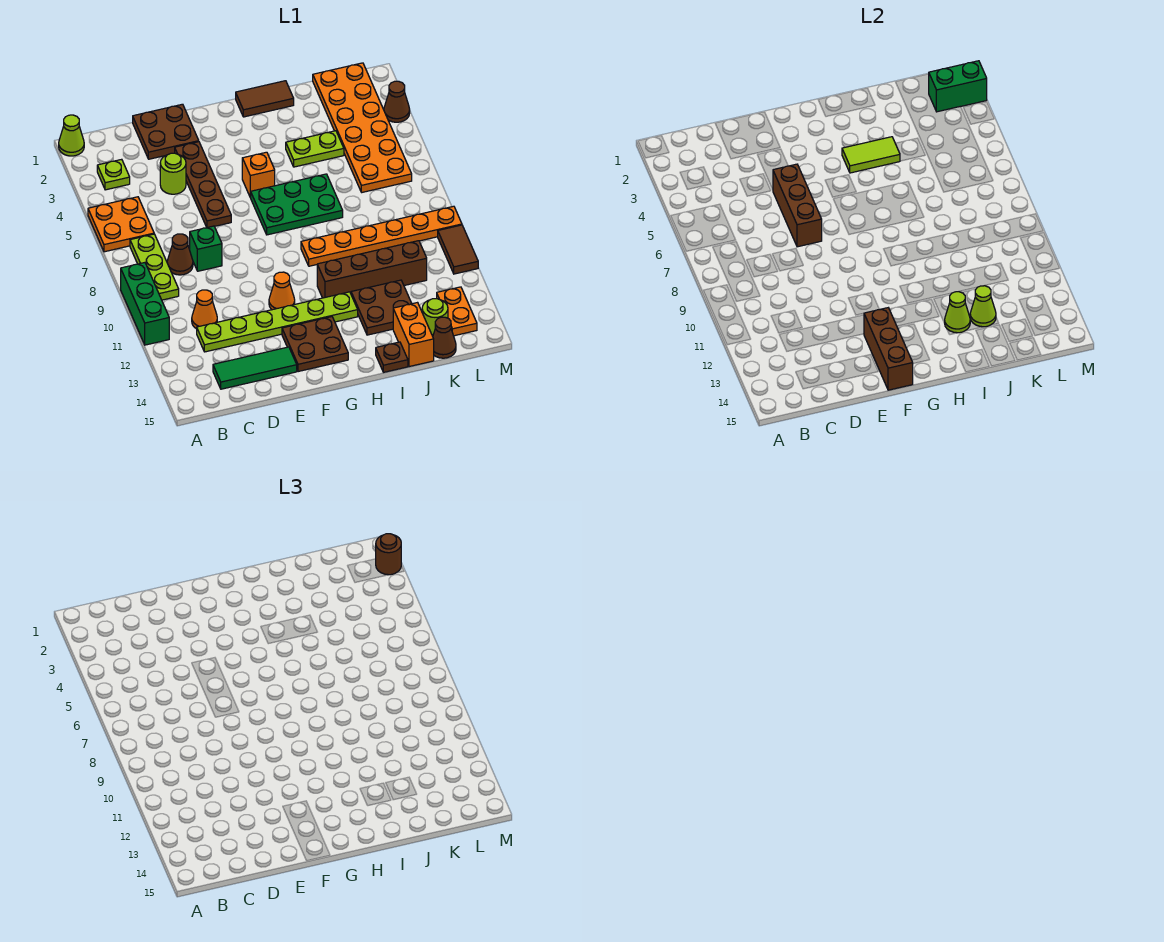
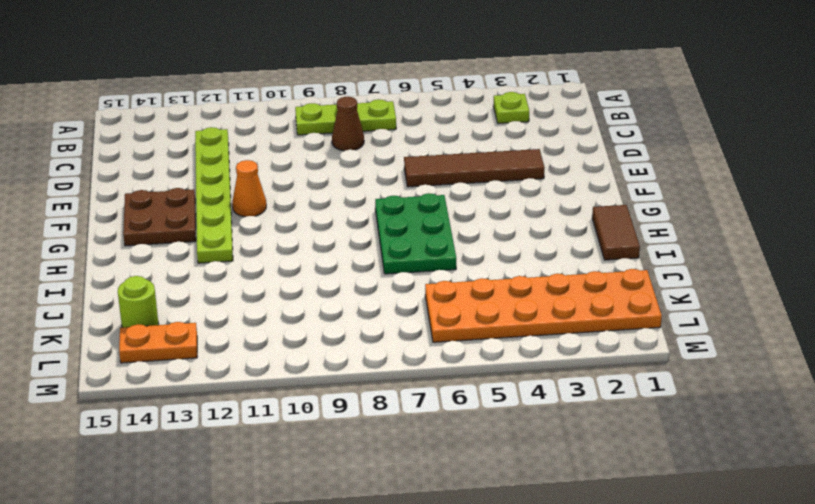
brown tile E3:E6 level 1 -> brown plate E3:E6 level 1
none -> lime cone A1 level 1
none -> orange plate A5:B6 level 1
none -> green brick A9:A11 level 1
none -> orange cone C11 level 1

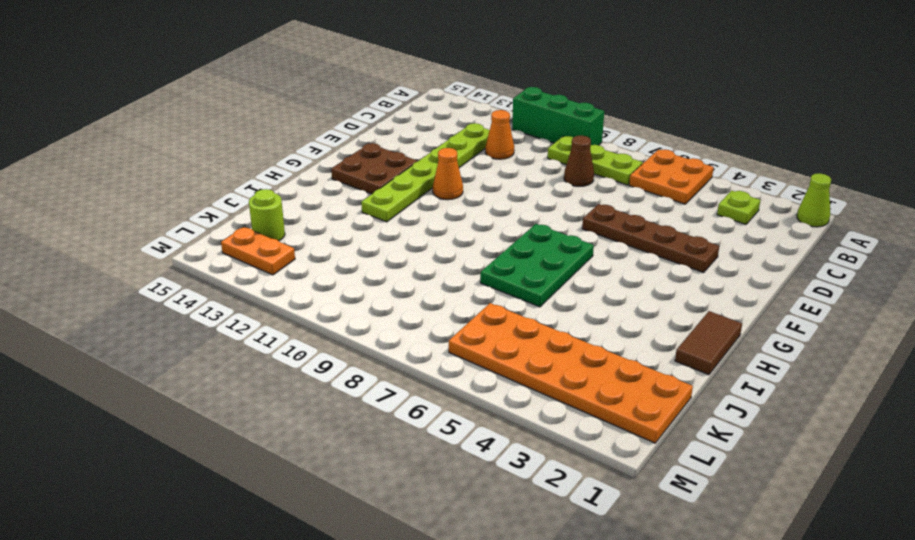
none -> green tile C14:E14 level 1
none -> brown plate D1:E2 level 1
none -> lime round brick D4 level 1
none -> green brick D8 level 1

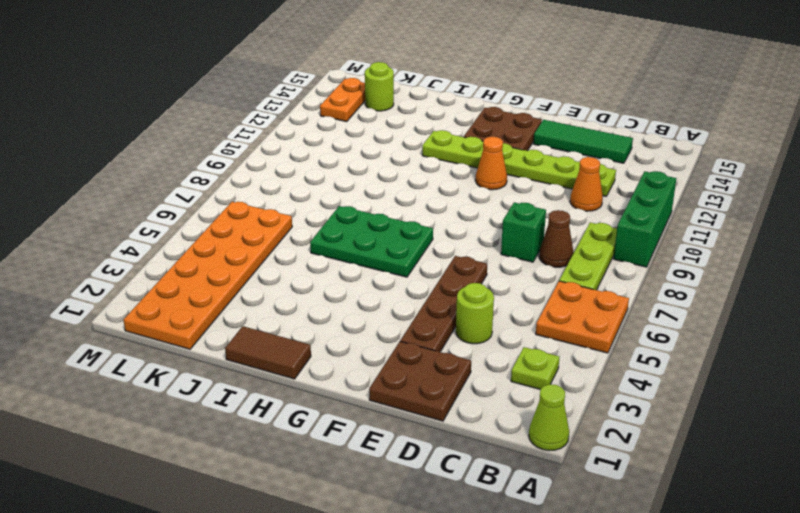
none -> orange brick G5 level 1
none -> orange plate H9:M9 level 1
none -> brown brick H11:K11 level 1
none -> lime plate I4:J4 level 1

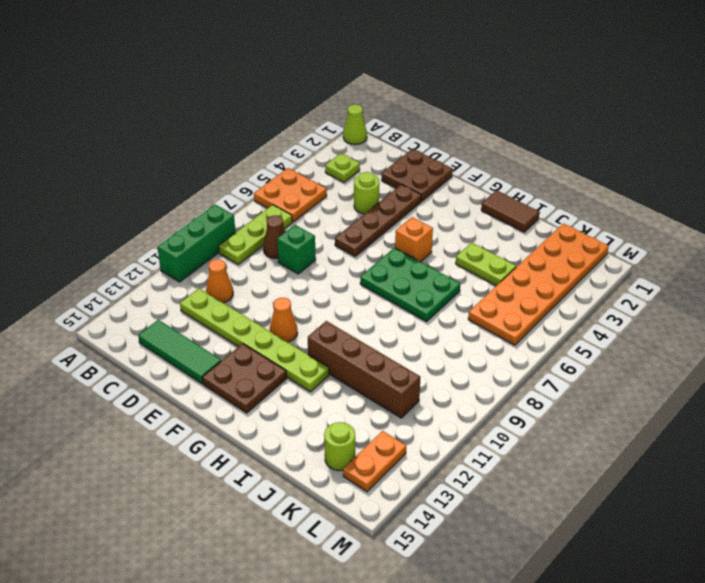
none -> orange plate H9:M9 level 1
none -> brown plate I12:J13 level 1
none -> brown plate I15 level 1
none -> orange brick J14:J15 level 1

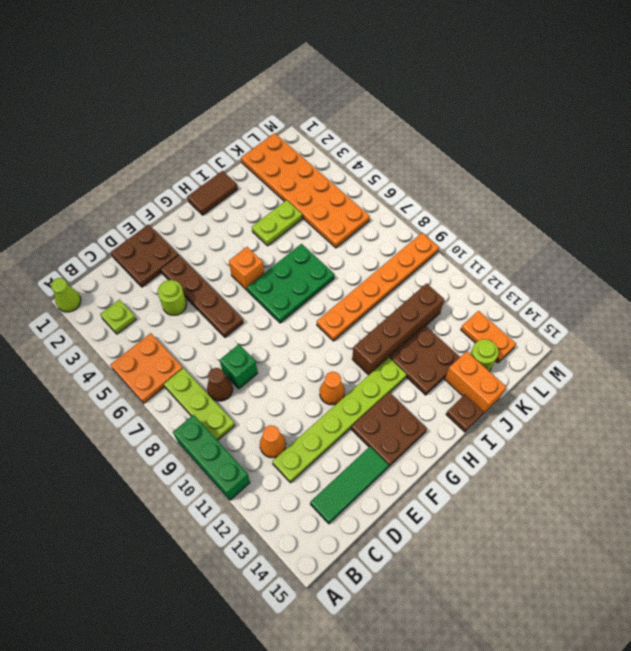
none -> brown cone K15 level 1
none -> brown cone M3 level 1
none -> brown tile M10:M11 level 1
none -> brown brick E5:E7 level 2

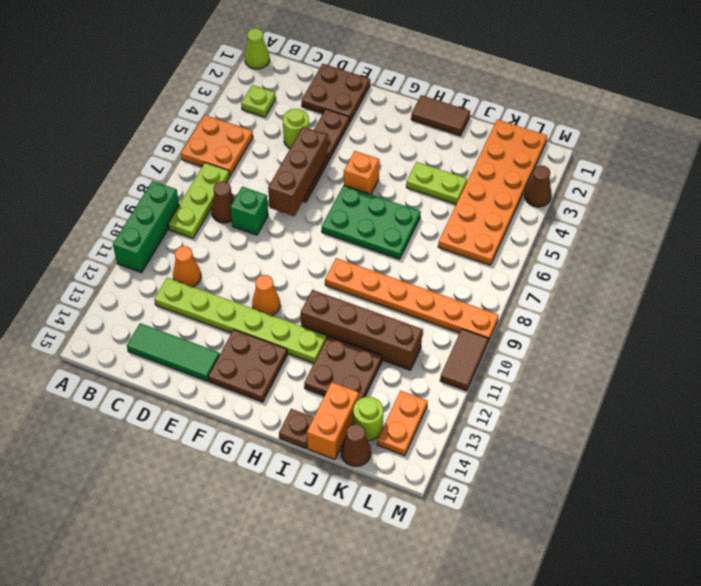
none -> brown brick F13:F15 level 2
none -> lime tile H4:I4 level 2
none -> lime cone I13 level 2
none -> lime cone J13 level 2

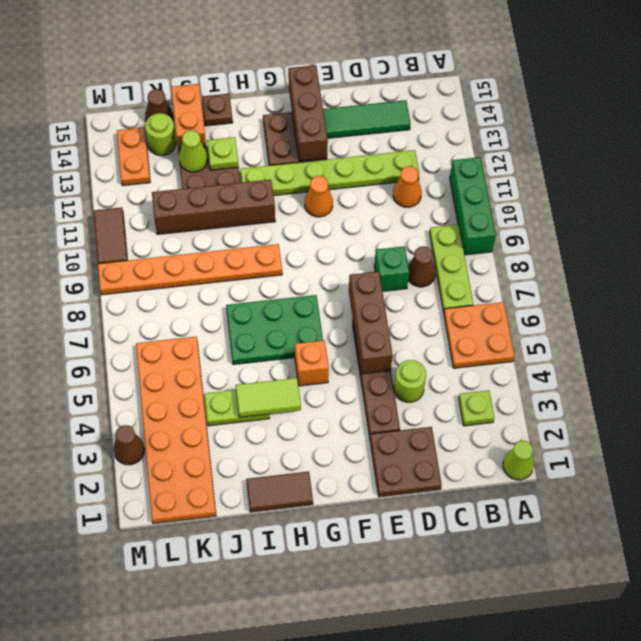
lime plate I13 level 2 -> lime cone I13 level 2
none -> green brick L2:M2 level 2
none -> brown round brick M2 level 3

